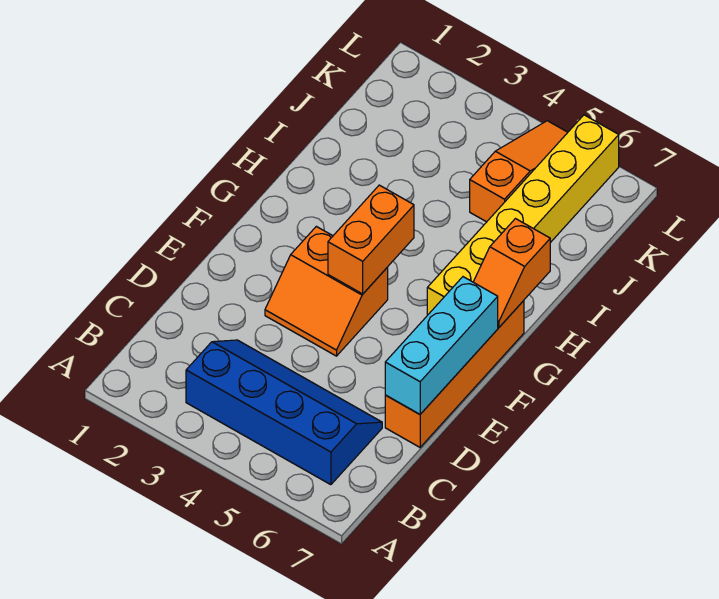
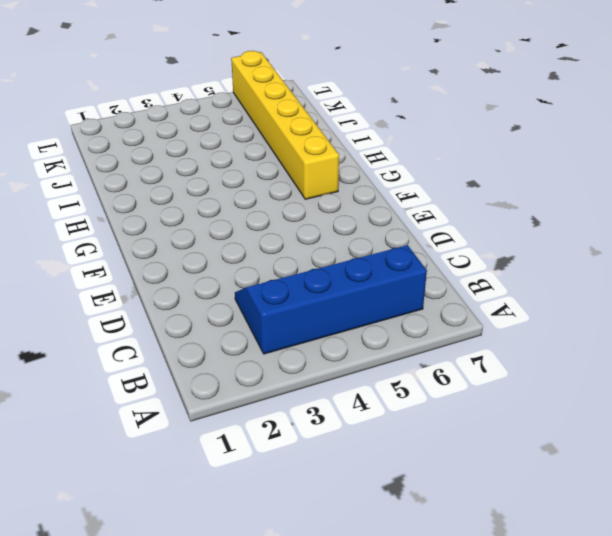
none -> orange brick D7:G7 level 1
none -> orange slope E3:F4 level 1 top F

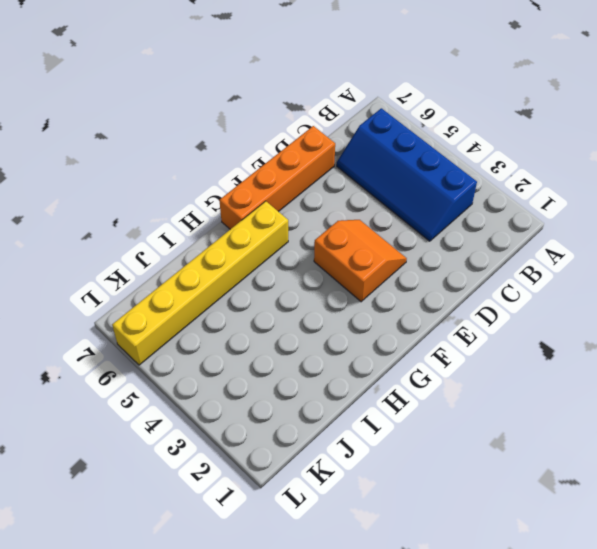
none -> orange slope J5:L5 level 1 top J
none -> cyan brick D7:F7 level 2

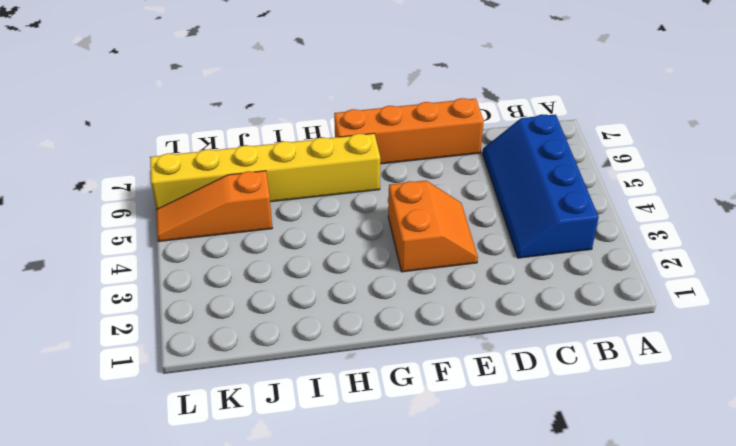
none -> cyan brick D7:F7 level 2
none -> orange brick F4:G4 level 2

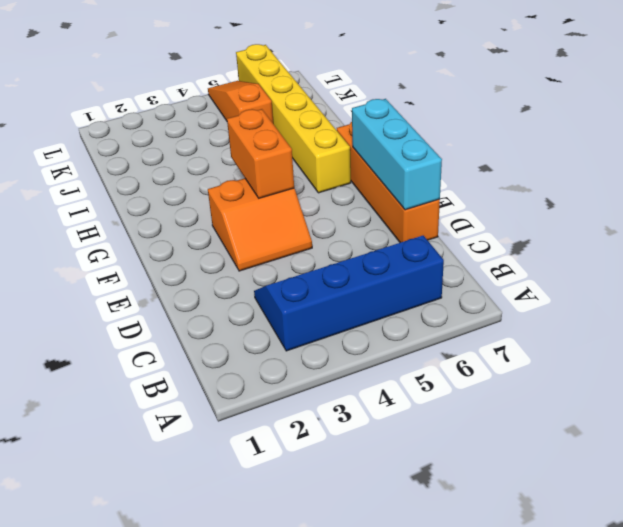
none -> orange slope G7:H7 level 2 top H

